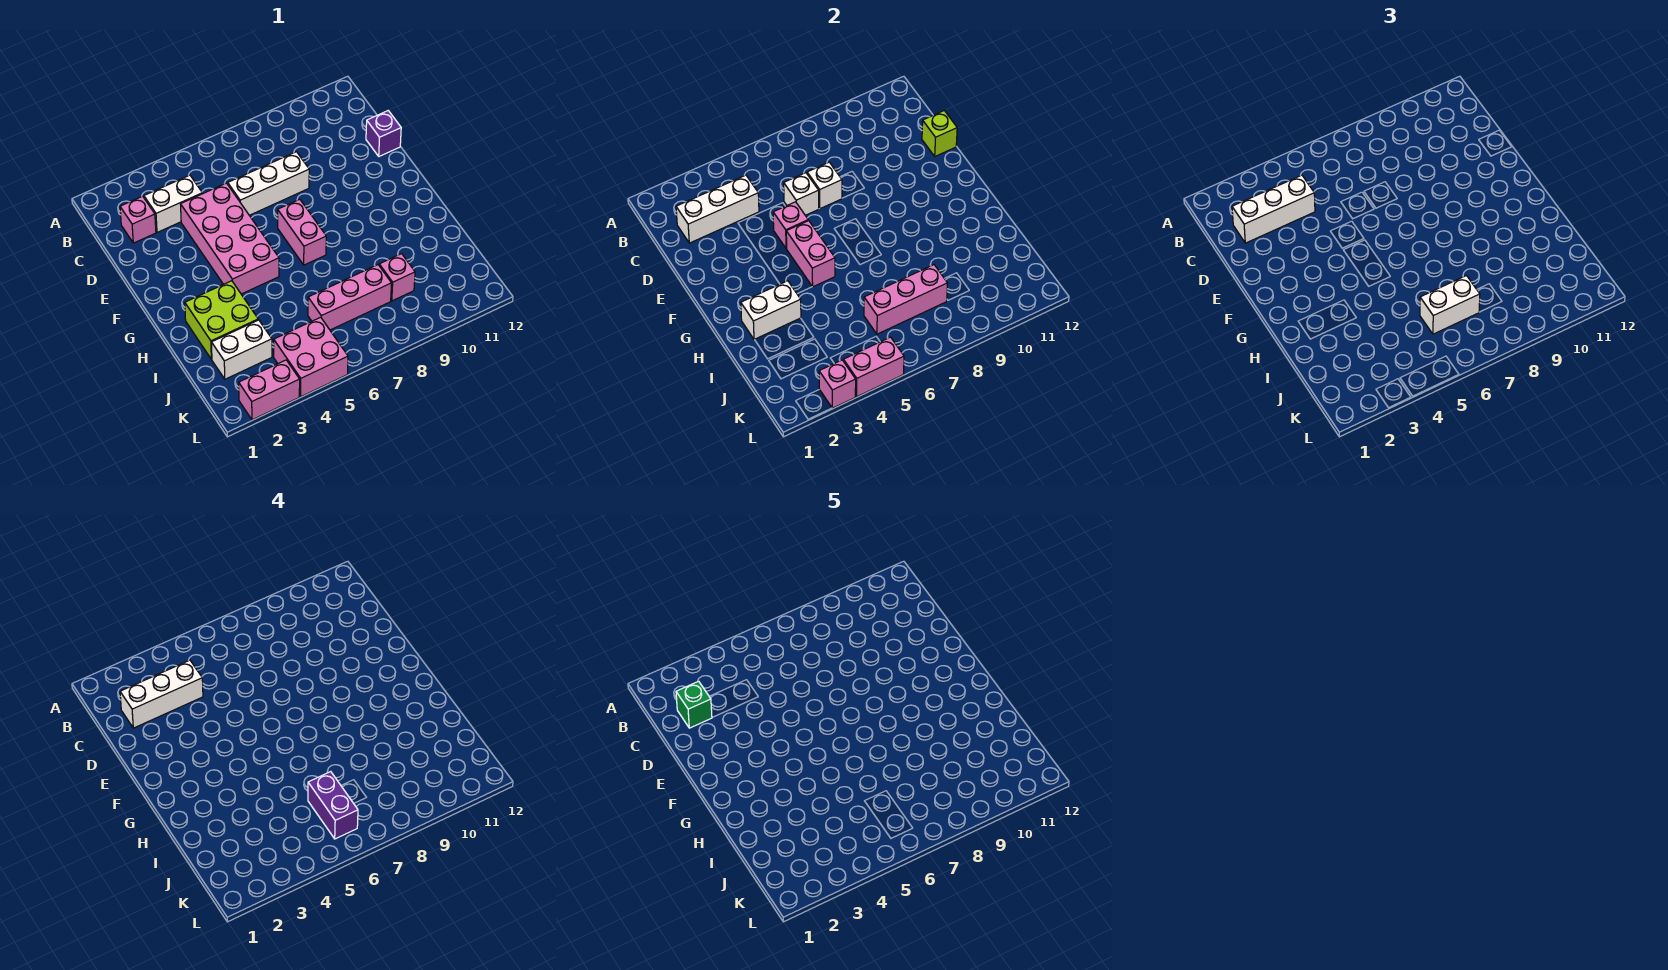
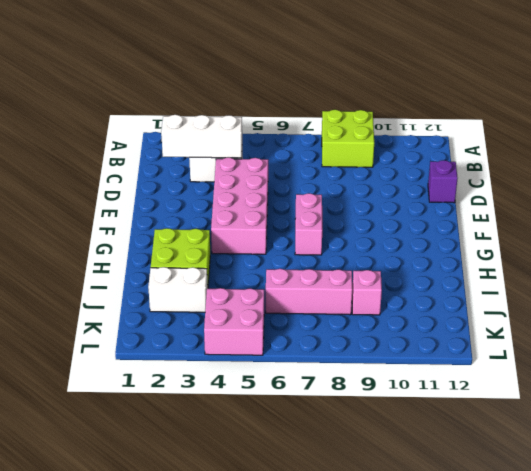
lime brick A8:B9 level 1 -> none
none -> pink brick C2 level 1
none -> white brick D6:D8 level 1
none -> pink brick L2:L3 level 1

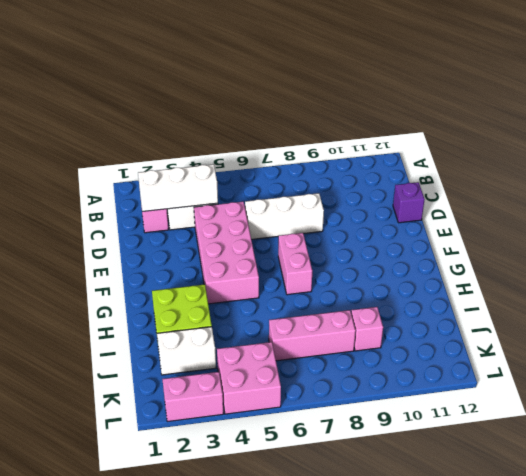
none -> white brick D6 level 2
none -> white brick D7 level 2
none -> lime brick D12 level 2

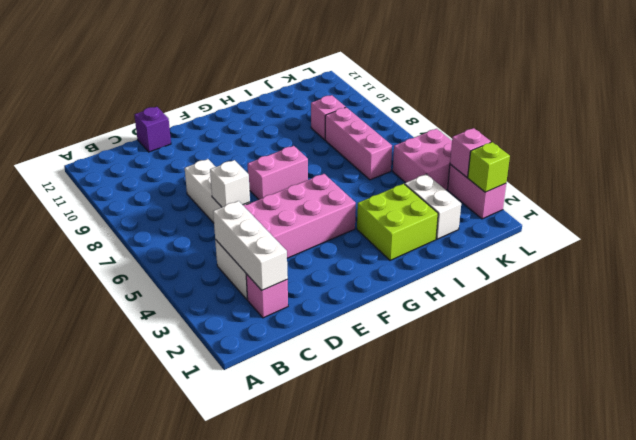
lime brick L2 level 2 -> lime brick D12 level 2
none -> white brick D7 level 2
none -> pink brick E5 level 2
none -> pink brick F5:G5 level 2

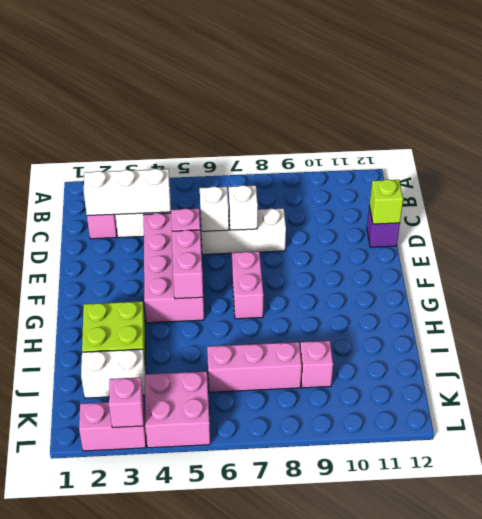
none -> white brick H2:H3 level 2
none -> pink brick J6:J8 level 2
none -> pink brick L4:L5 level 2

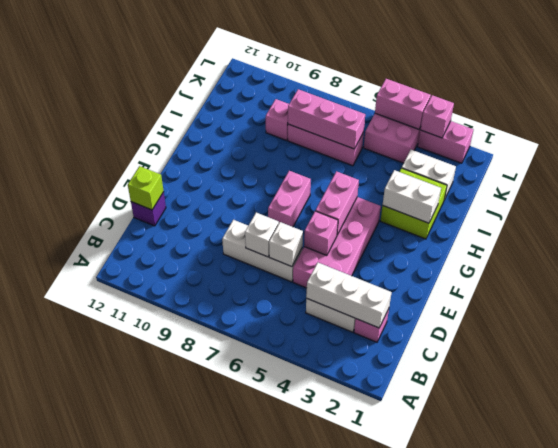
none -> white brick C2:C4 level 3
none -> white brick J6:J7 level 3
none -> white brick C2:C4 level 4

